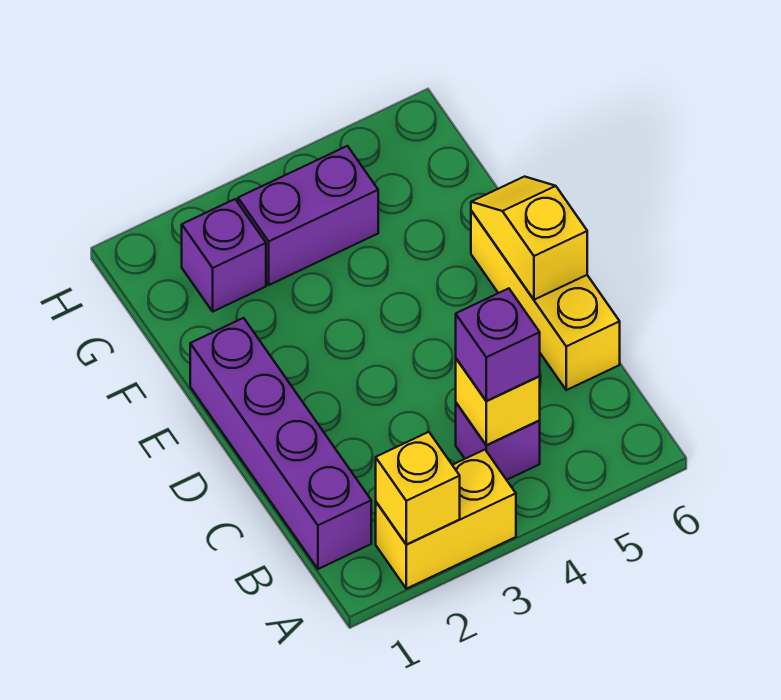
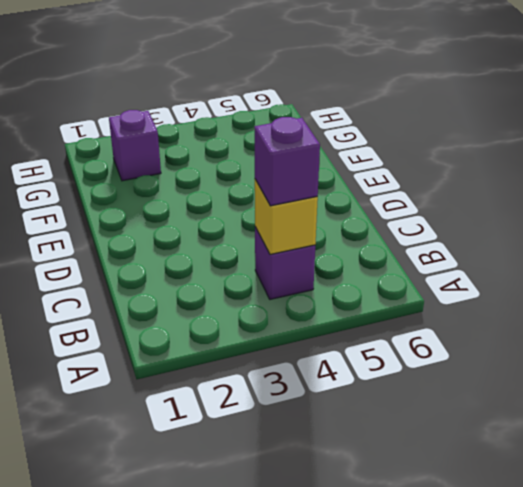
none -> yellow brick A2:A3 level 1
none -> purple brick B1:E1 level 1

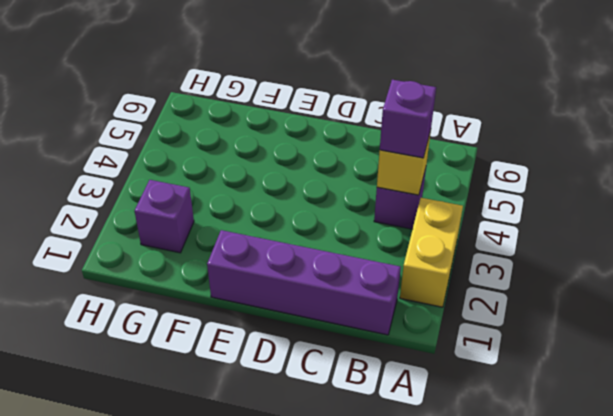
none -> yellow brick C6:E6 level 1
none -> purple brick G3:G4 level 1

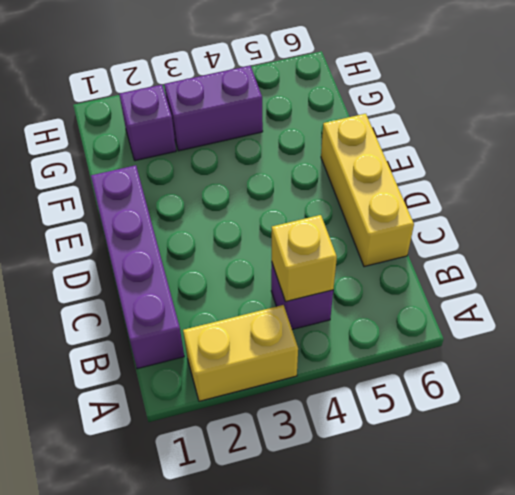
none -> yellow brick A2 level 2
none -> yellow slope D6:E6 level 2 top D

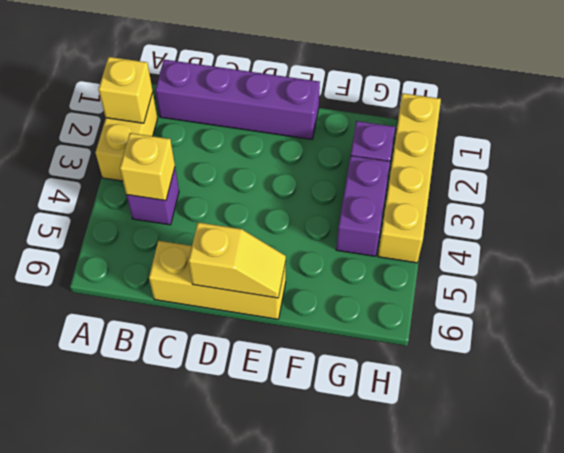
yellow brick H1:H4 level 1 -> none
none -> purple brick B4 level 3

